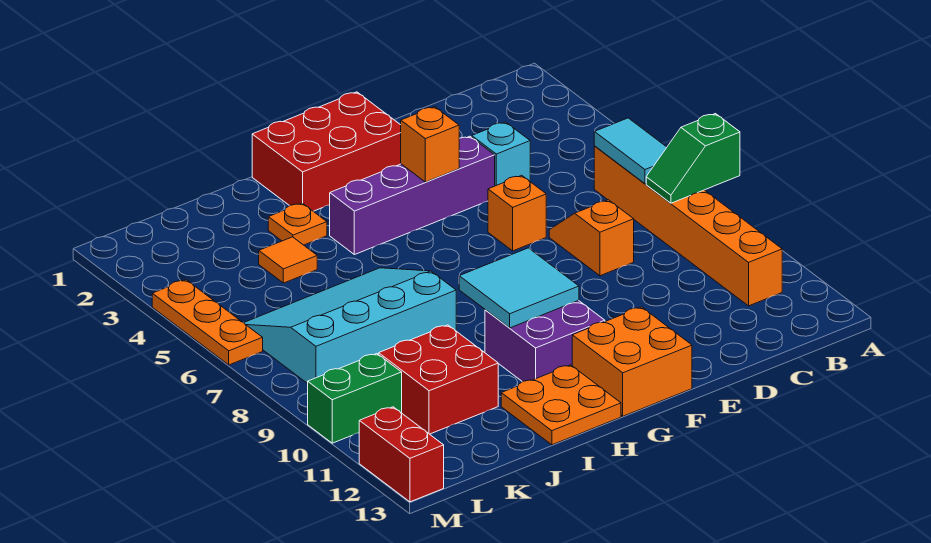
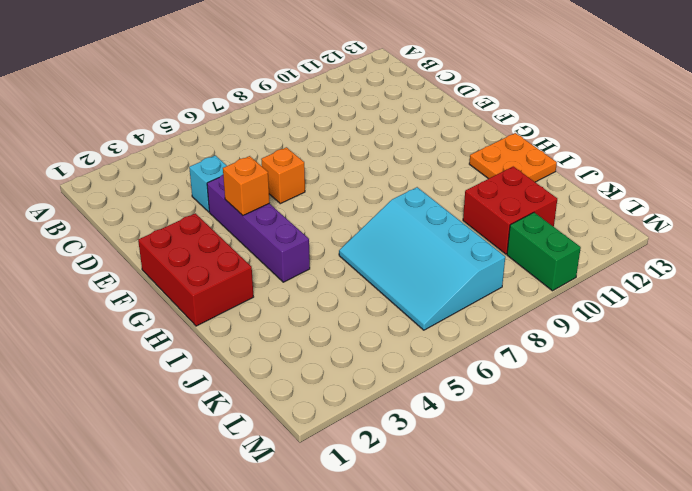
none -> orange brick B6:B11 level 1
none -> orange slope D7:D8 level 1 top 8
none -> orange brick F12:G13 level 1

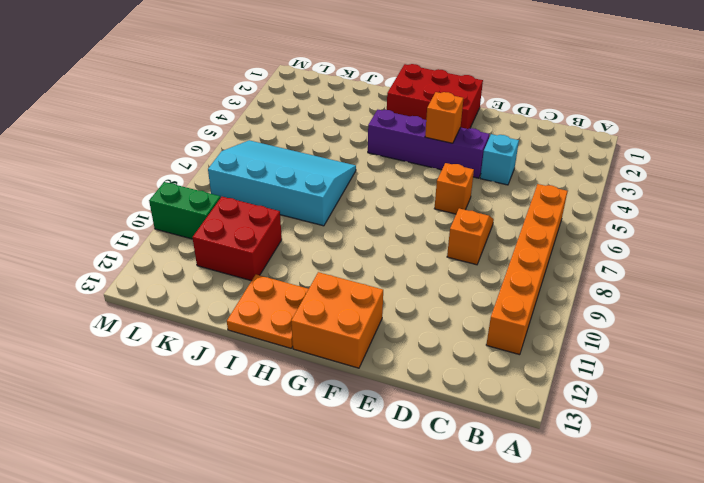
none -> purple brick G10:H11 level 1
none -> orange plate I3 level 1
none -> orange tile J4 level 1

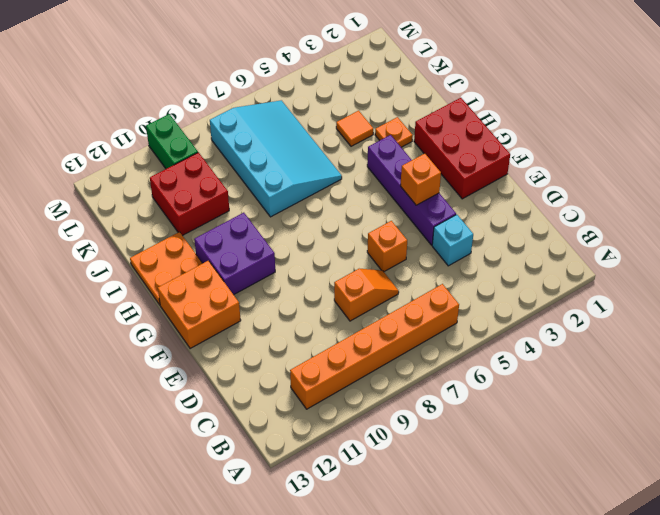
none -> orange plate M4:M6 level 1
none -> red brick M12:M13 level 1
none -> green slope A8:B8 level 2 top A

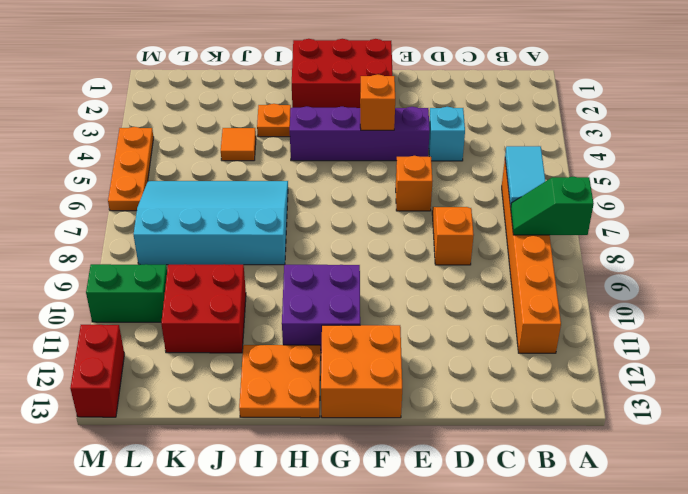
none -> cyan tile G9:H10 level 2

